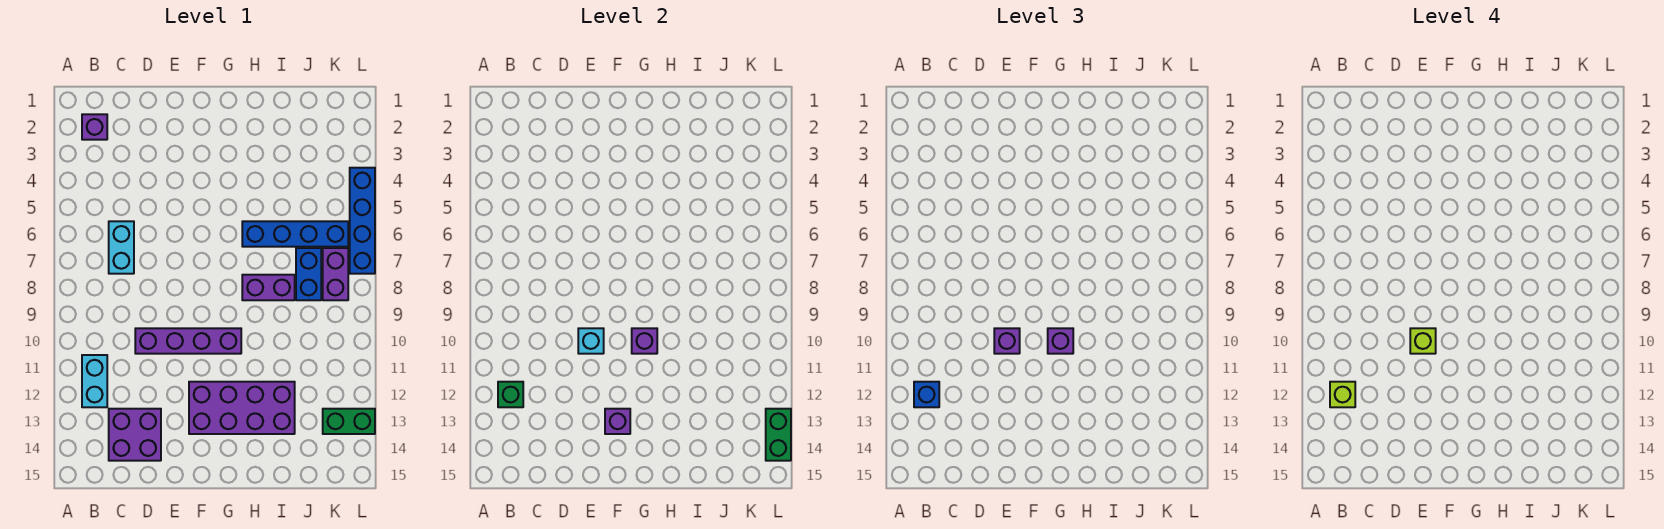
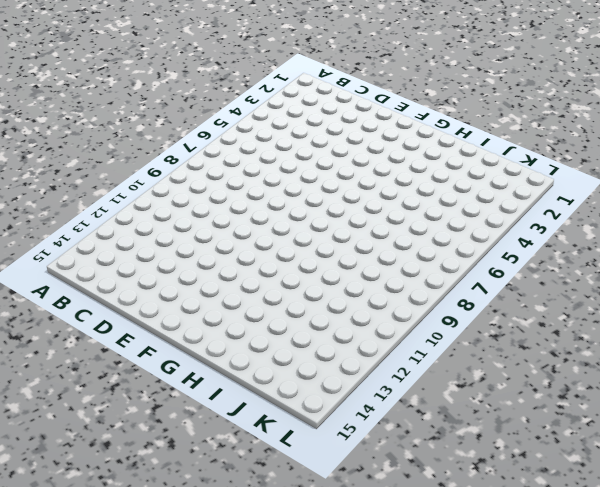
none -> purple brick B2 level 1
none -> cyan brick B11:B12 level 1
none -> cyan brick C6:C7 level 1

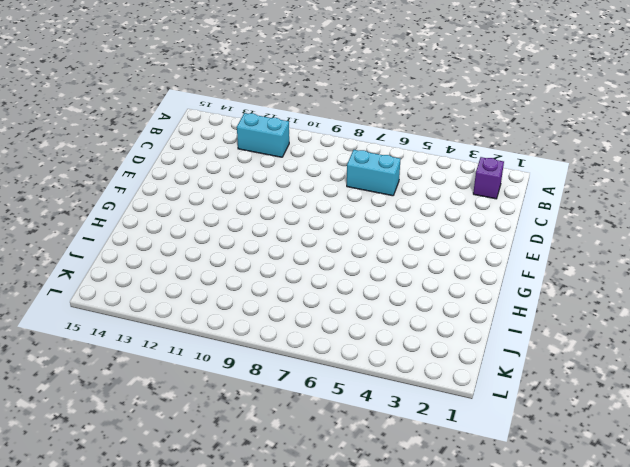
none -> purple brick C13:D14 level 1
none -> purple brick D10:G10 level 1
none -> purple brick F12:I13 level 1

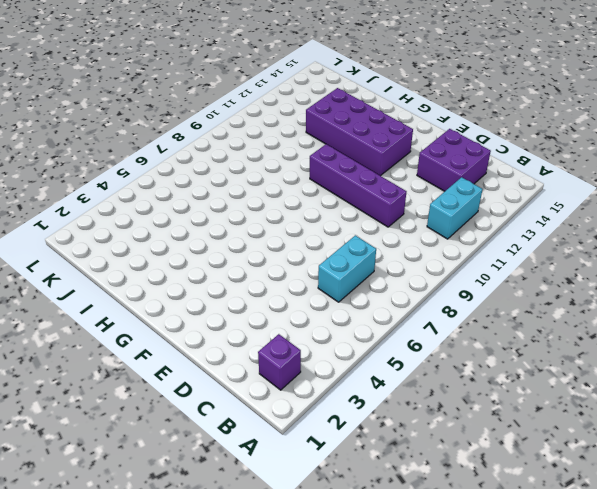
none -> blue brick H6:K6 level 1
none -> purple brick H8:I8 level 1
none -> blue brick J7:J8 level 1

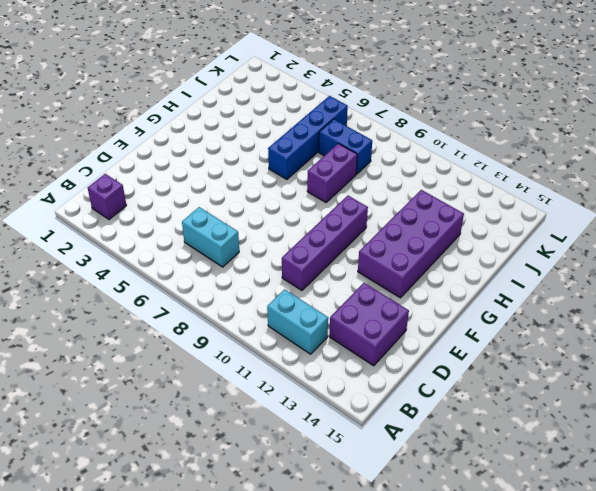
none -> purple brick K7:K8 level 1
none -> green brick K13:L13 level 1
none -> blue brick L4:L7 level 1

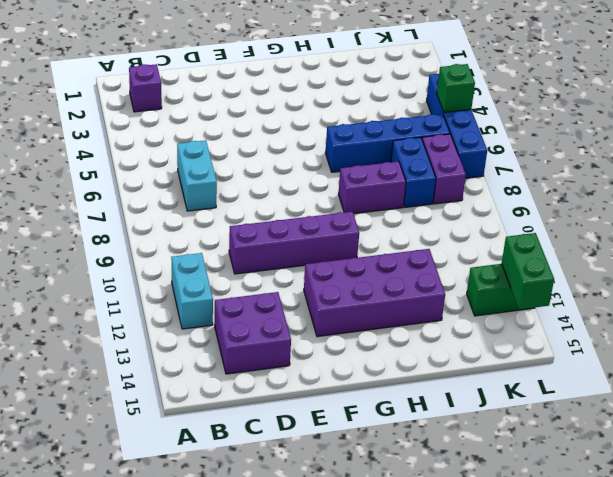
green brick L5 level 2 -> green brick B12 level 2
none -> cyan brick E10 level 2
none -> purple brick F13 level 2
none -> purple brick G10 level 2

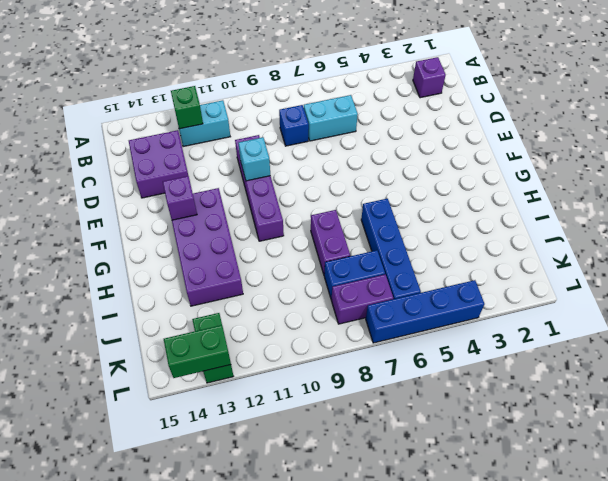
blue brick C8 level 1 -> blue brick B12 level 3
none -> purple brick G10 level 2
none -> purple brick E10 level 3
none -> purple brick G10 level 3

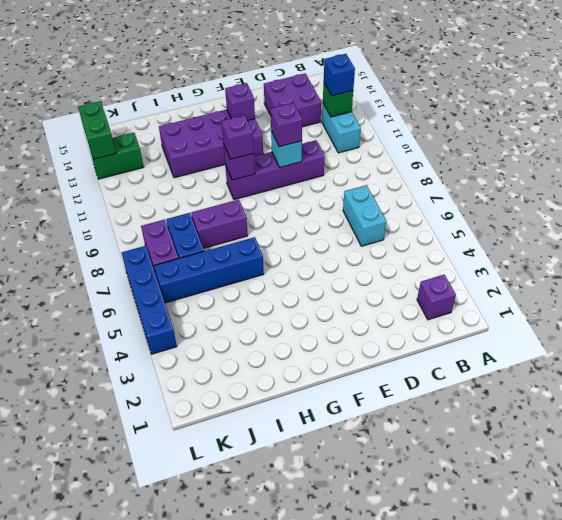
none -> lime brick B12 level 4
none -> lime brick E10 level 4

